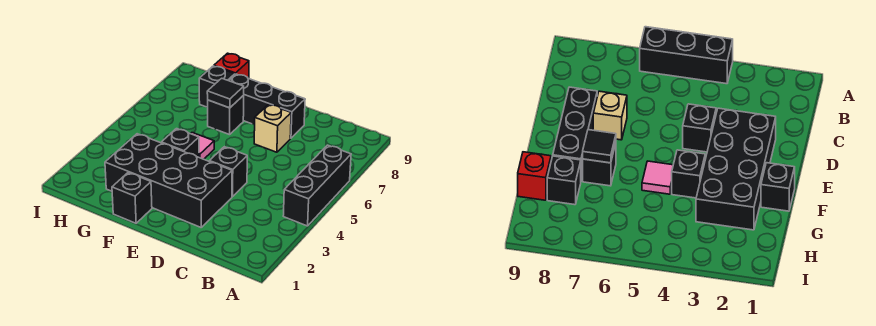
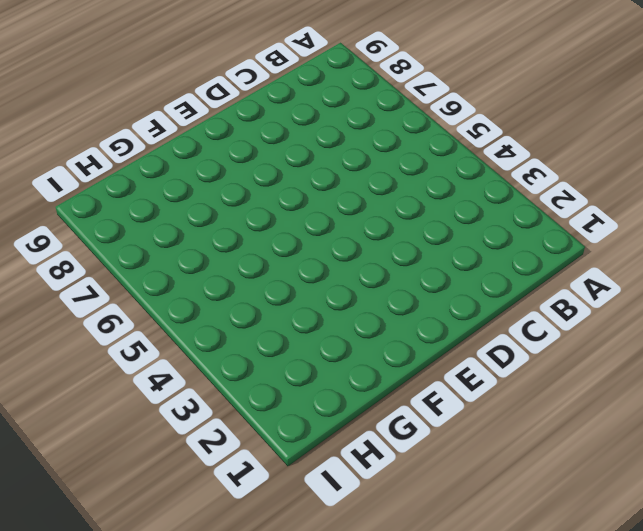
none -> black brick A4:A6 level 1
none -> black brick D2:G3 level 1
none -> black brick D4 level 1

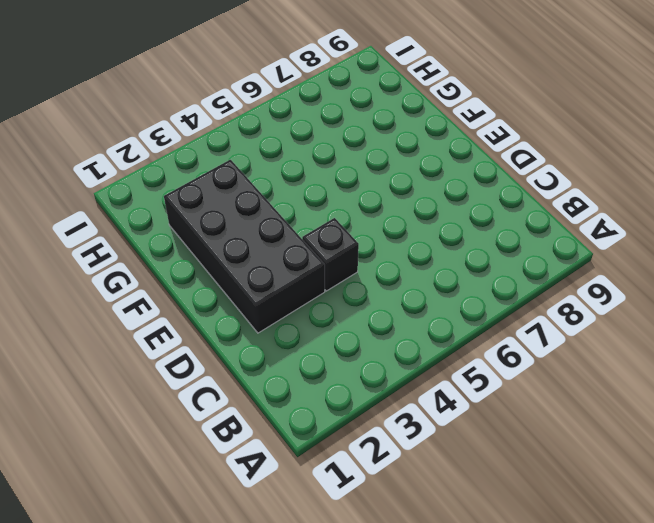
none -> black brick A4:A6 level 1
none -> tan brick D7 level 1
none -> black brick D8:F8 level 1

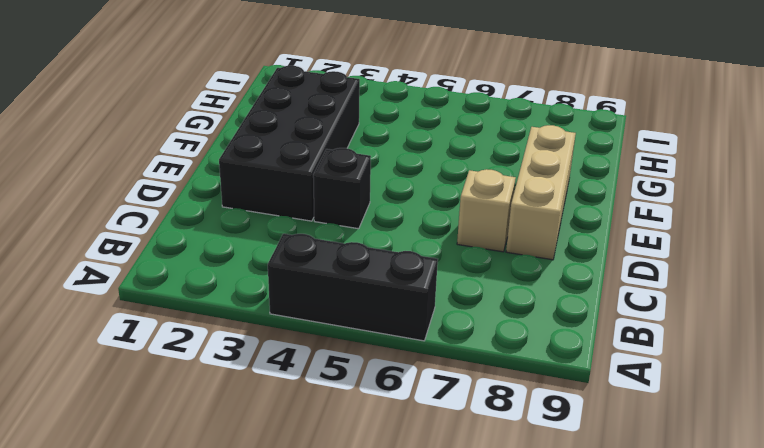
tan brick D8:F8 level 1 -> black brick D8:F8 level 1
none -> black brick F1 level 1
none -> black brick F4 level 1
none -> pink tile F5 level 1

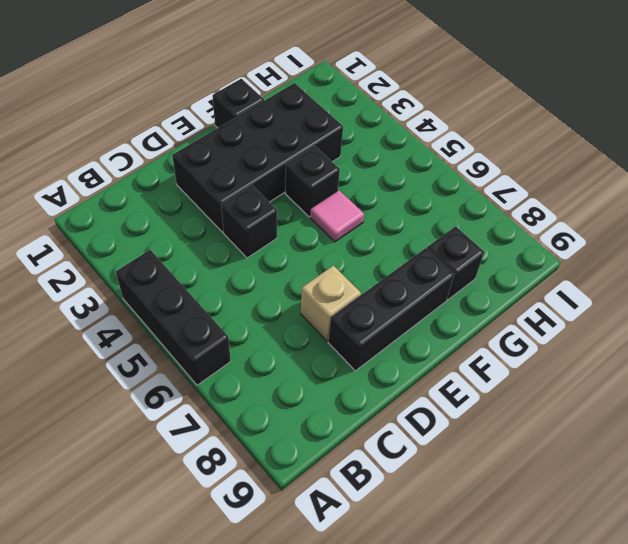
none -> black brick F7 level 1
none -> red brick G9 level 1
none -> black tile F7 level 2

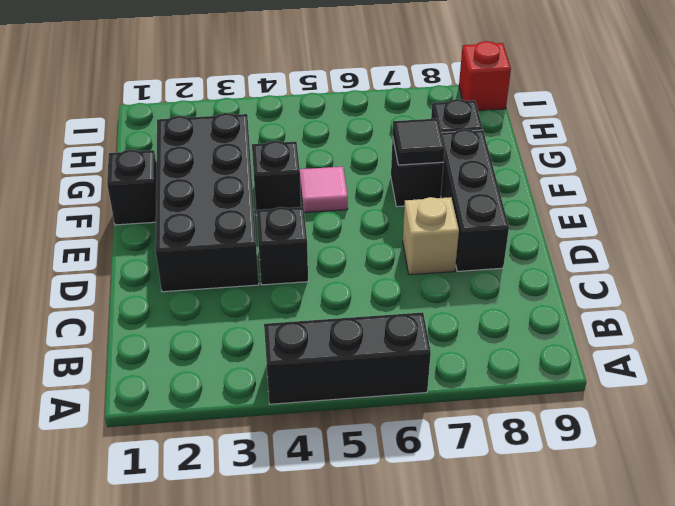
red brick I9 level 1 -> red brick G9 level 1

